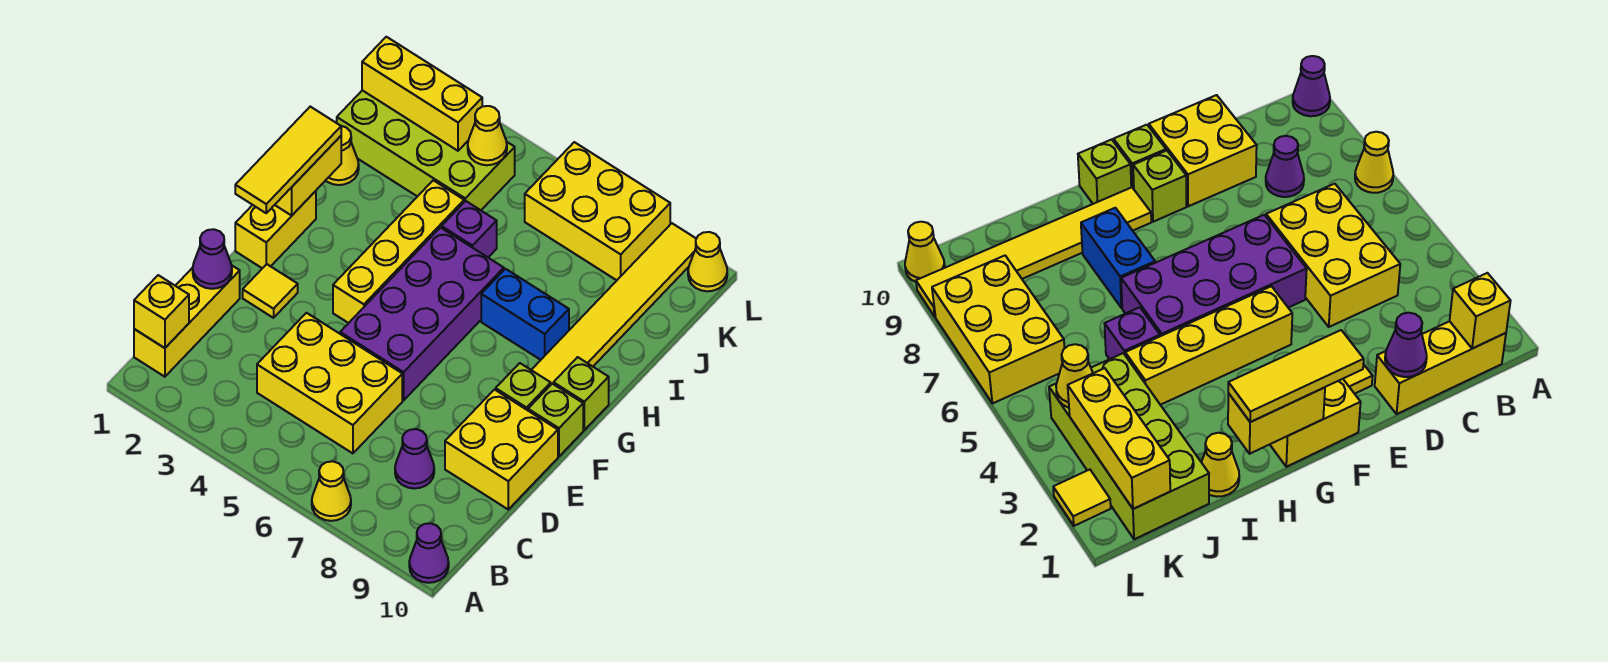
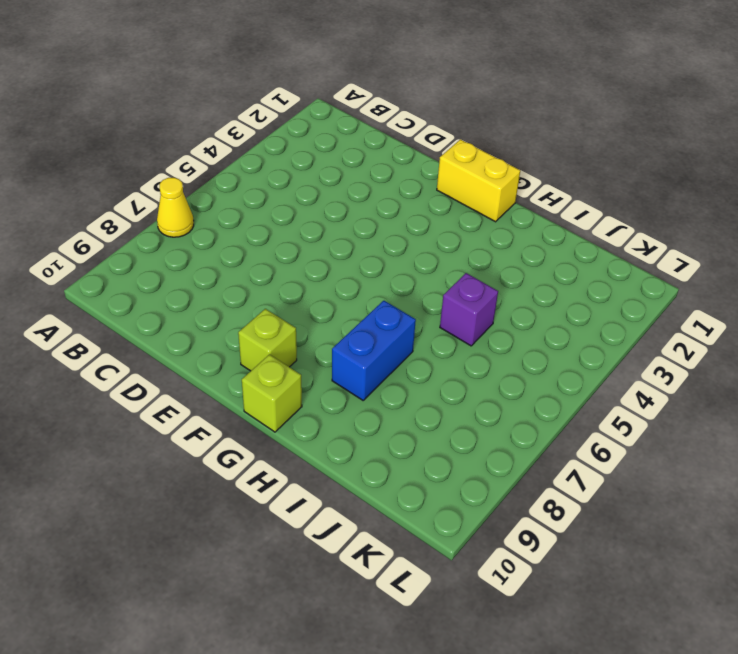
none -> purple cone A10 level 1
none -> yellow brick B1:D1 level 1
none -> yellow brick C4:D6 level 1

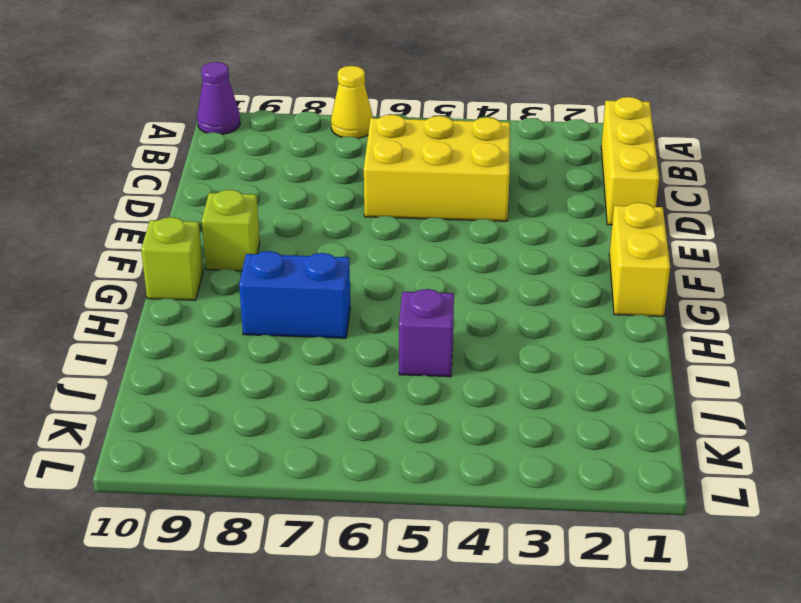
none -> purple cone C8 level 1
none -> yellow brick D9:E10 level 1
none -> yellow tile E2 level 1

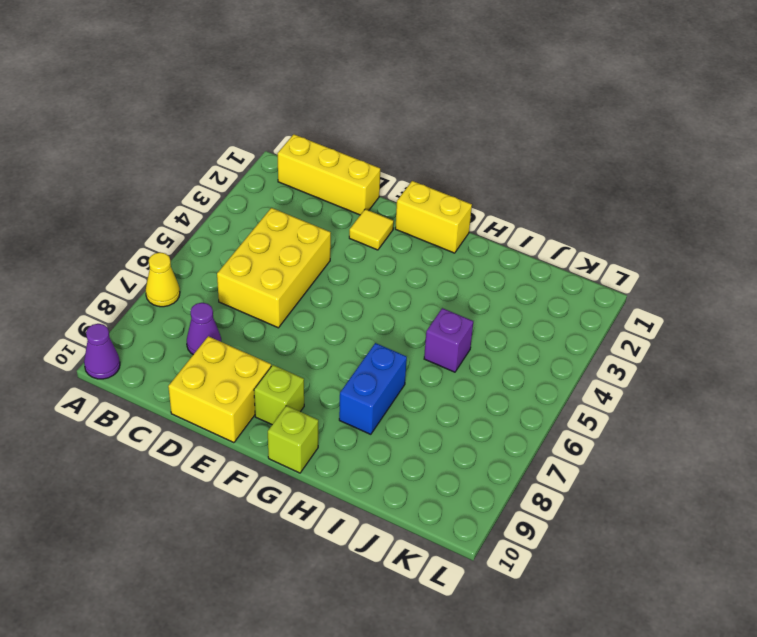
none -> purple brick E5:H6 level 1
none -> yellow brick F4:I4 level 1
none -> lime brick F10 level 1

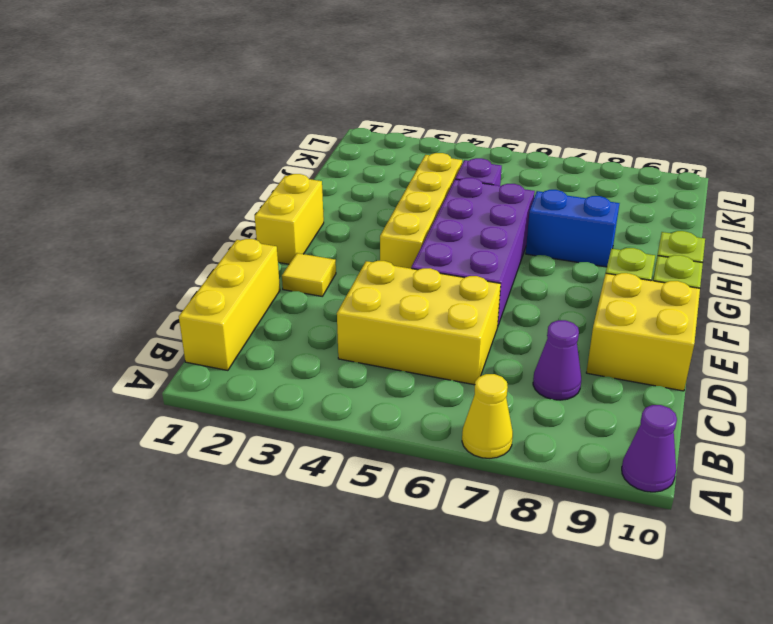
none -> yellow tile G9:L9 level 1
none -> yellow cone I1 level 1
none -> lime brick J1:K4 level 1

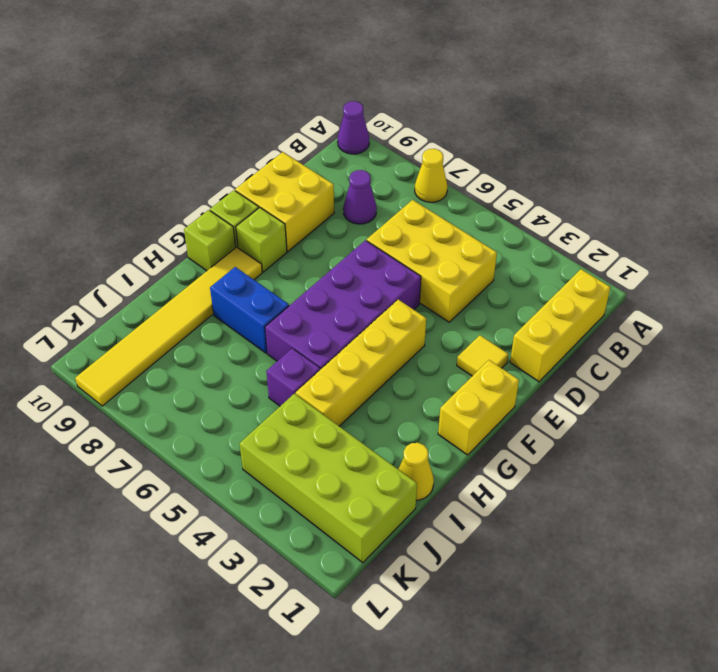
none -> yellow brick K6:L8 level 1
none -> yellow tile L2 level 1
none -> yellow cone L10 level 1

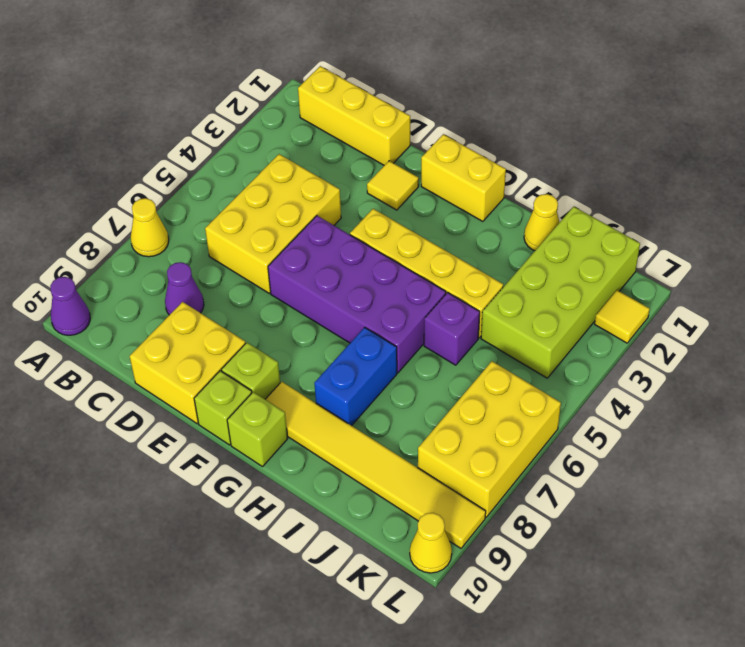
none -> yellow brick B1 level 2
none -> purple cone D1 level 2
none -> yellow brick G1:H1 level 2

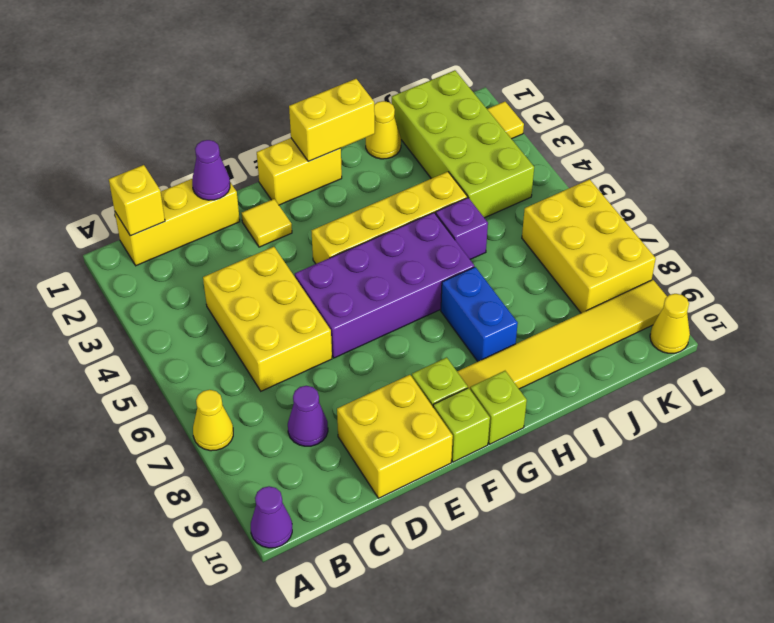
none -> yellow brick K1:K3 level 2
none -> yellow cone K4 level 2
none -> yellow tile F1:H1 level 3

